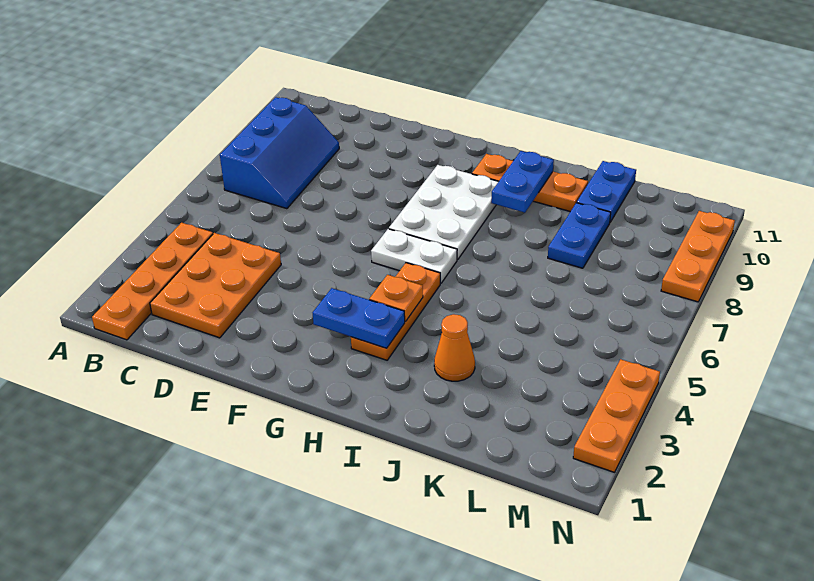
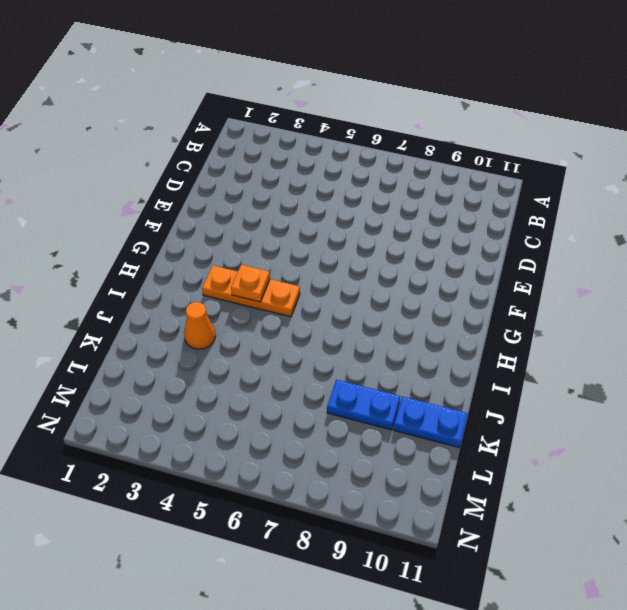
none -> orange plate B1:B4 level 1
none -> blue slope B7:C9 level 1 top B
none -> orange plate C2:D4 level 1

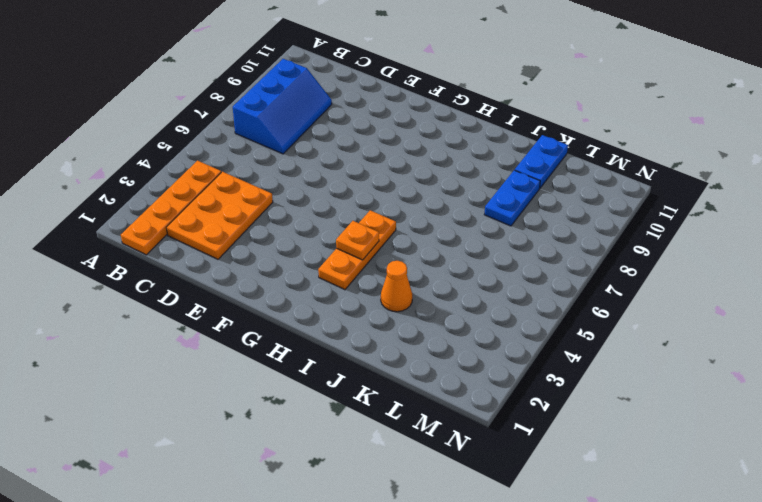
none -> white plate G6:H6 level 1
none -> white plate G7:H9 level 1
none -> orange plate H10:J10 level 1

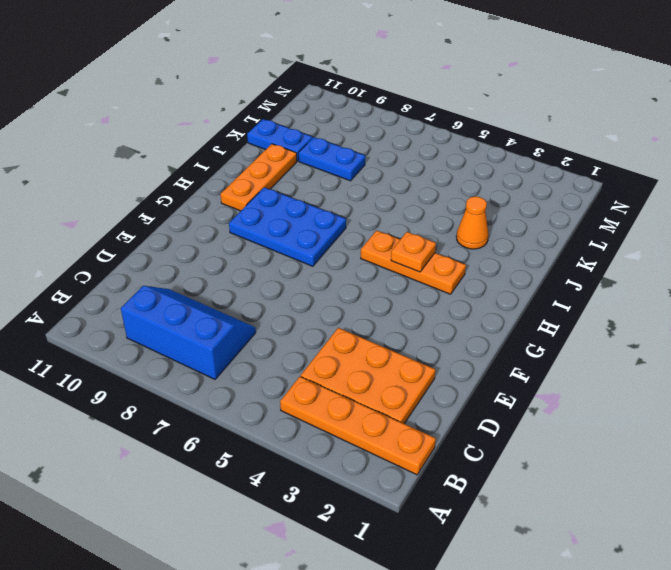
blue plate G7:H9 level 1 -> white plate G7:H9 level 1
none -> white plate G6:H6 level 1
none -> orange plate N2:N4 level 1
none -> orange plate N8:N10 level 1

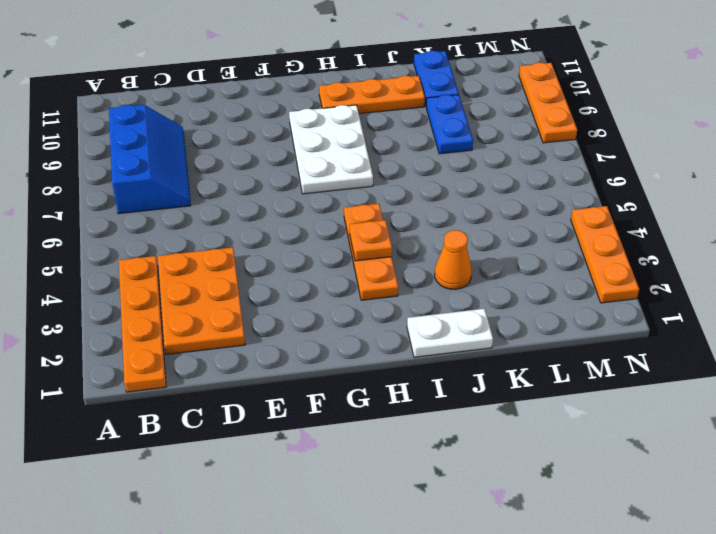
white plate I1:J1 level 1 -> white plate G6:H6 level 1
none -> blue plate G3:H3 level 2
none -> blue plate I9:I10 level 2

